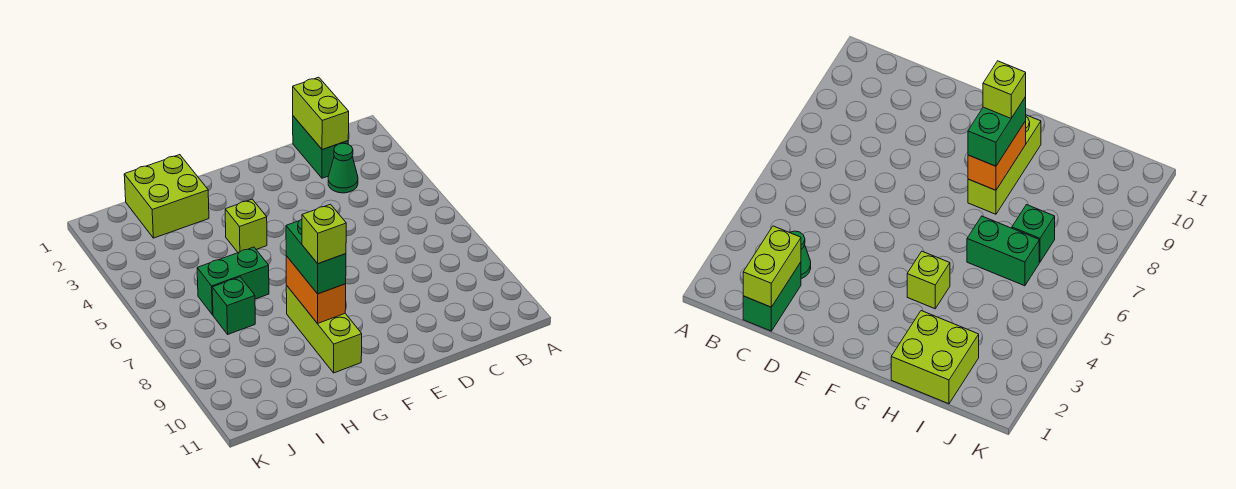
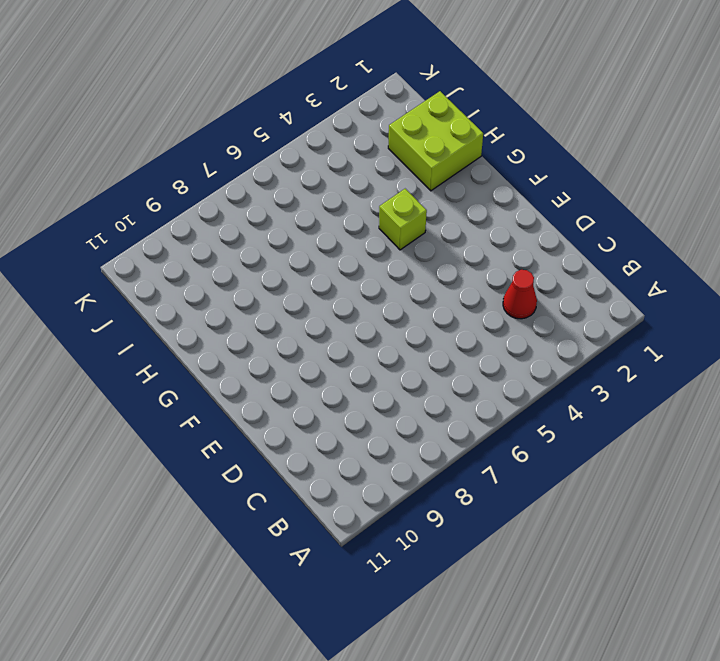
red cone C3 level 1 -> green cone C3 level 1
none -> green brick C1:C2 level 1
none -> lime brick G8:G10 level 1

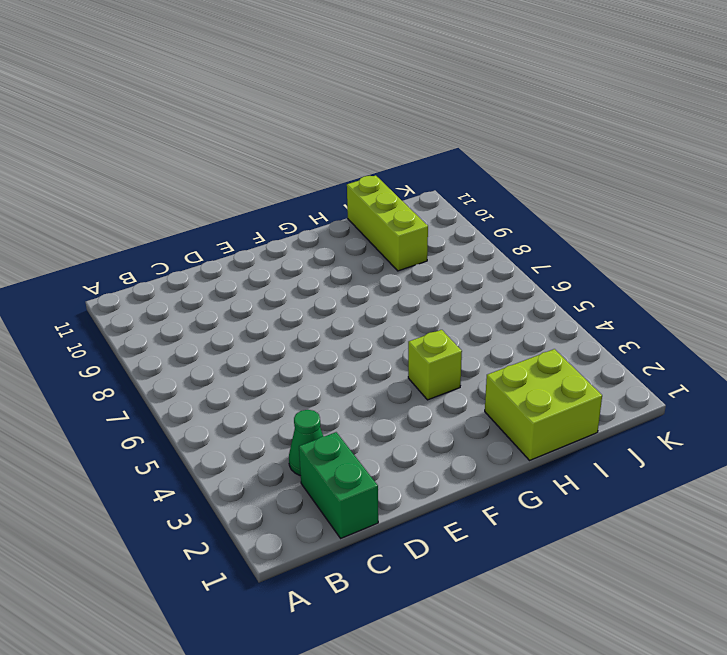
lime brick I9:I11 level 1 -> lime brick G8:G10 level 1
none -> green brick H6:I6 level 1
none -> green brick I7 level 1

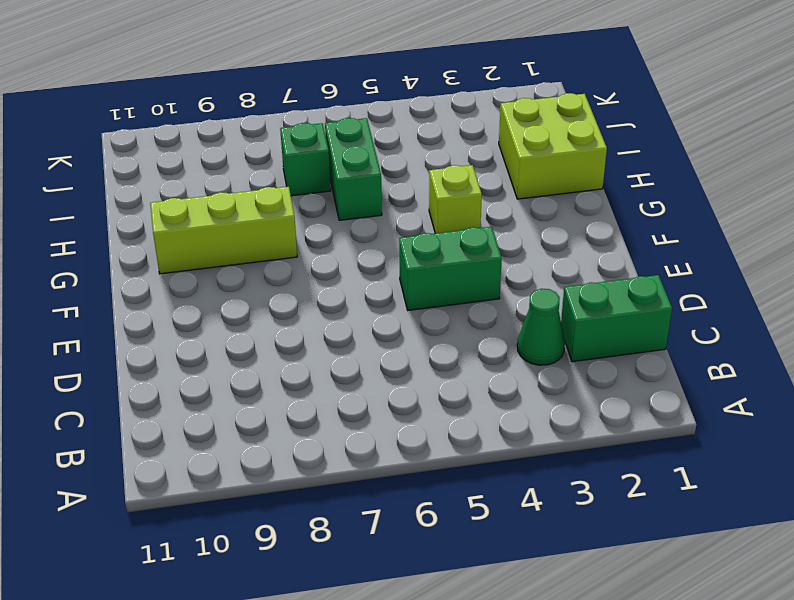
green brick E4:E5 level 1 -> green brick G8:G9 level 3
none -> lime brick C1:C2 level 2
none -> orange brick G8:G9 level 2

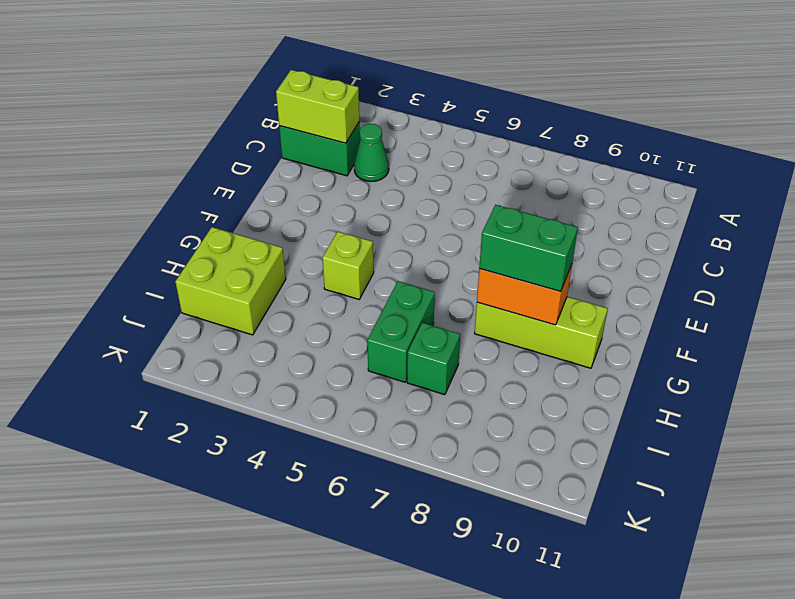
none -> lime brick G9 level 4

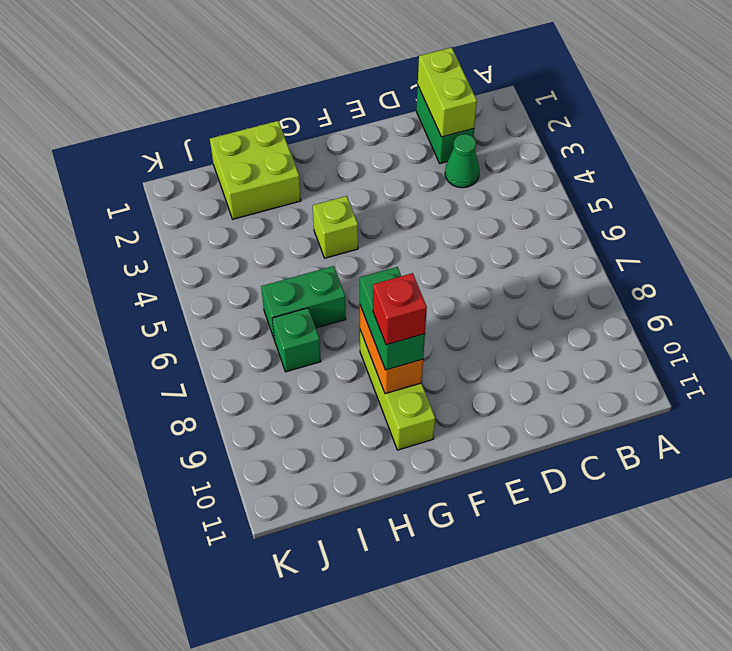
red brick G9 level 4 -> lime brick G9 level 4

